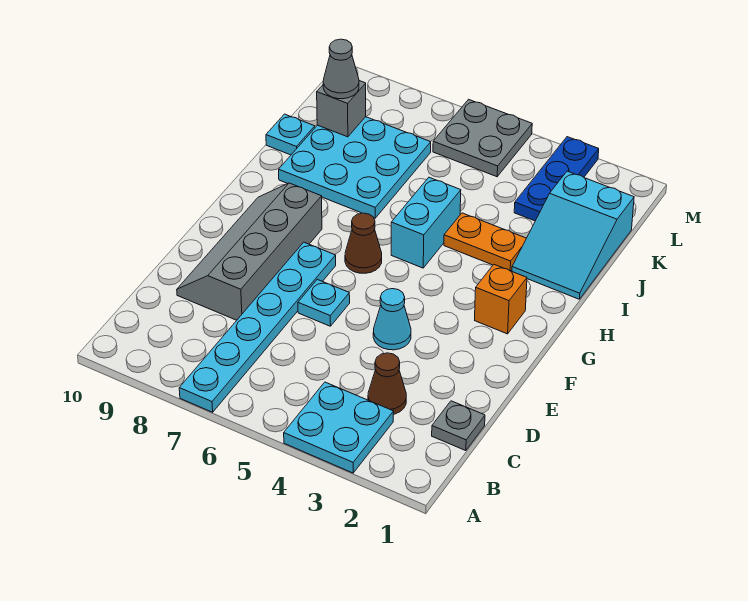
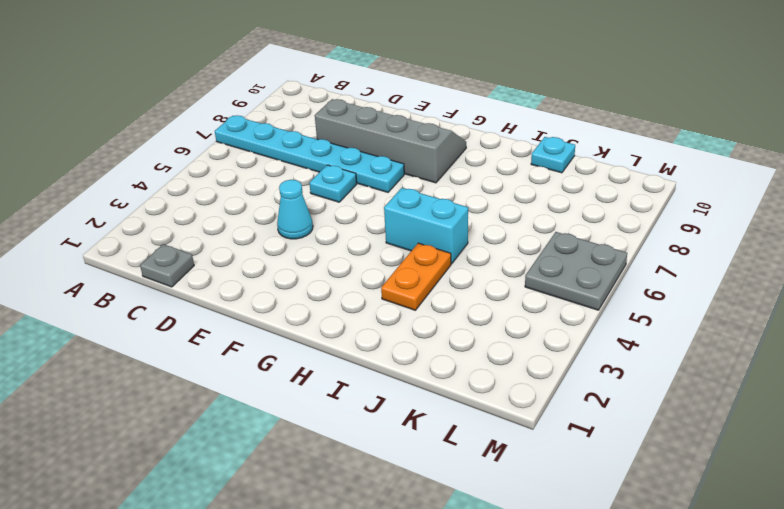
none -> cyan plate A3:B4 level 1
none -> brown cone C3 level 1
none -> orange brick G2 level 1

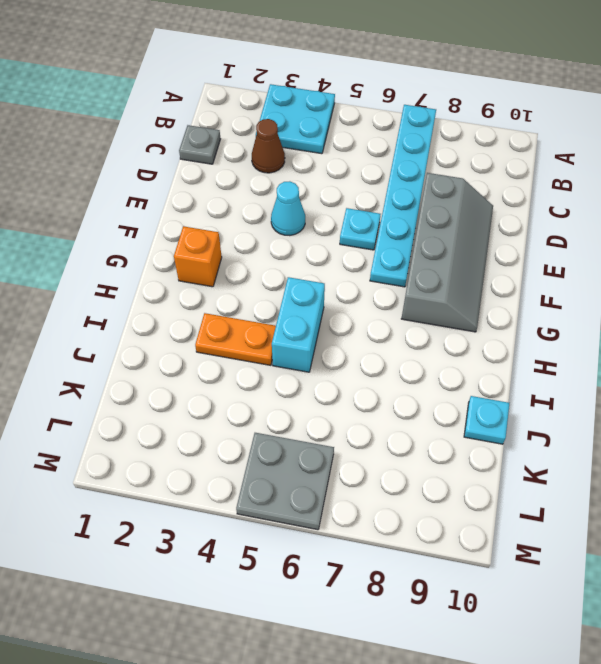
none -> brown cone G6 level 1
none -> cyan slope I1:K2 level 1 top K
none -> cyan plate I7:K9 level 1

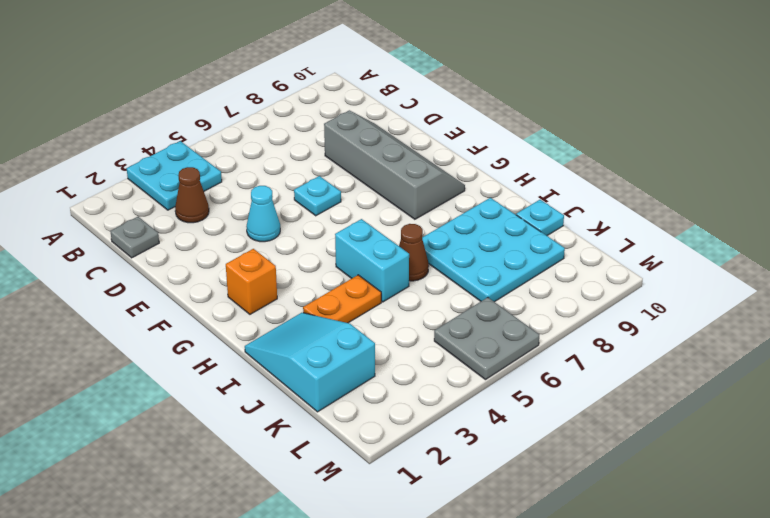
brown cone I6 level 1 -> brown cone G6 level 1
none -> cyan plate A7:F7 level 1
none -> blue plate K3:M3 level 1
none -> grey brick K9 level 2

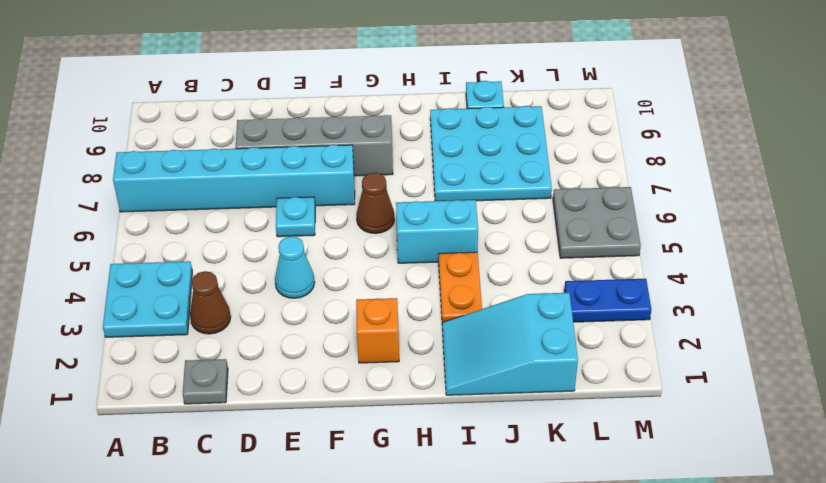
cyan brick A7:F7 level 1 -> cyan plate A7:F7 level 1
blue plate L3:M3 level 1 -> blue plate K3:M3 level 1
none -> grey brick K9 level 2
none -> grey cone K9 level 3

